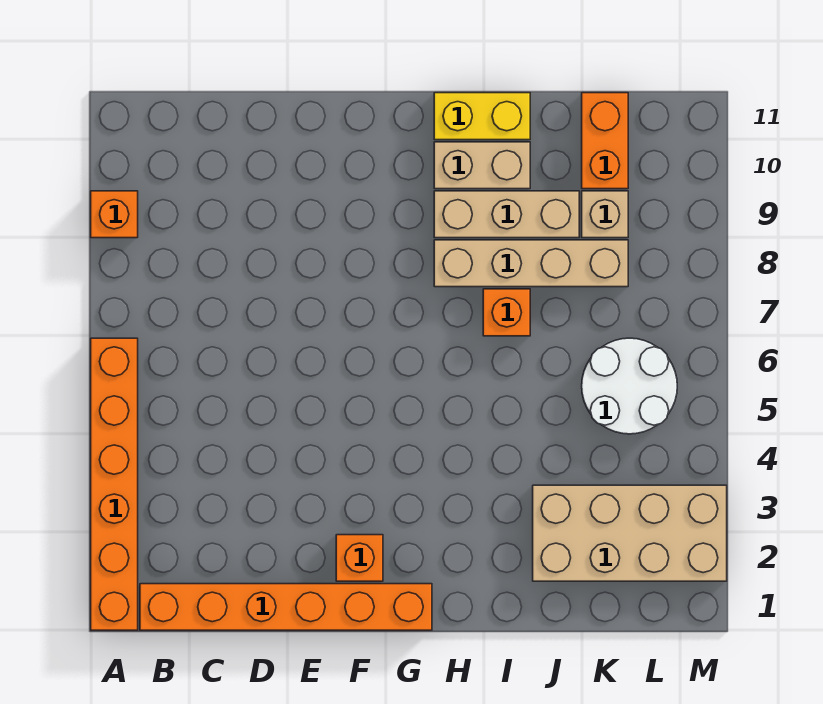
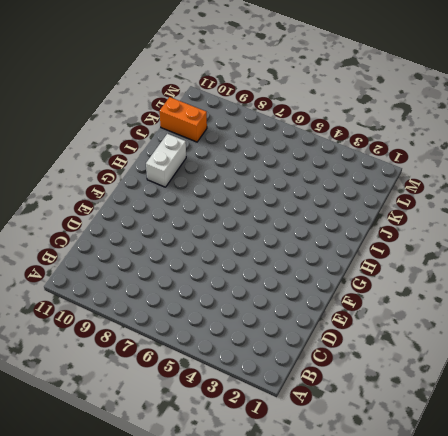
white brick H10:I10 level 1 -> tan brick H10:I10 level 1
none -> orange brick A1:A6 level 1
none -> orange brick A9 level 1
none -> orange brick B1:G1 level 1

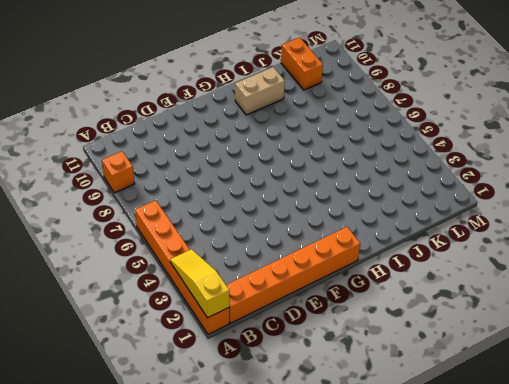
yellow slope A1:A3 level 2 top 1 -> none
none -> orange brick F2 level 1
none -> tan brick H8:K8 level 1
none -> tan brick H9:J9 level 1

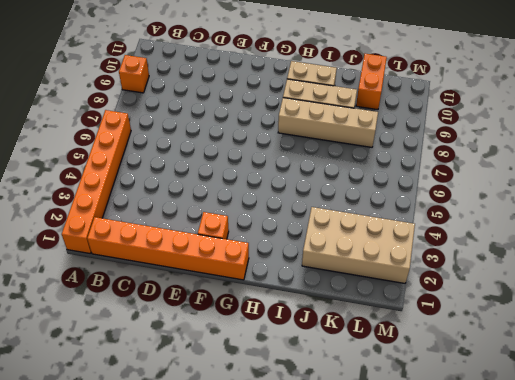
none -> yellow brick H11:I11 level 1
none -> orange brick I7 level 1
none -> white round brick K5:L6 level 1

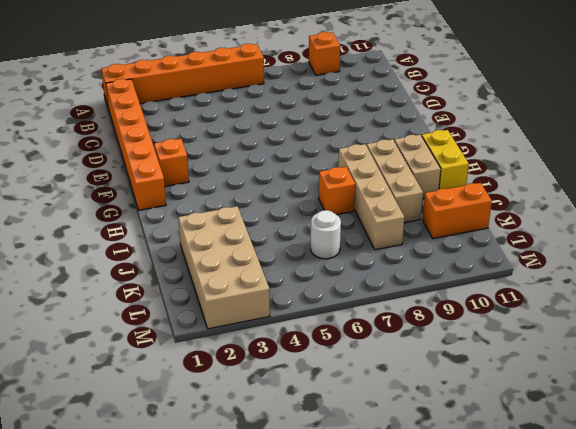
white round brick K6 level 1 -> white round brick K5:L6 level 1
none -> tan brick K9 level 1

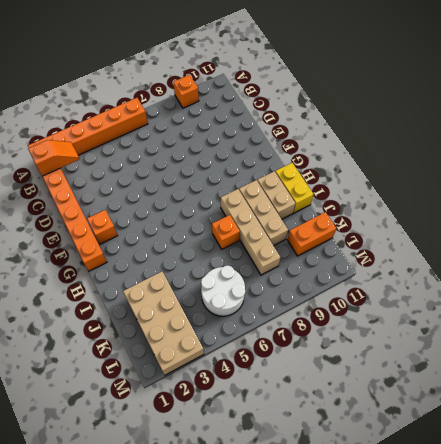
orange slope B1:B2 level 2 top 1 -> none
none -> tan brick K9 level 1

